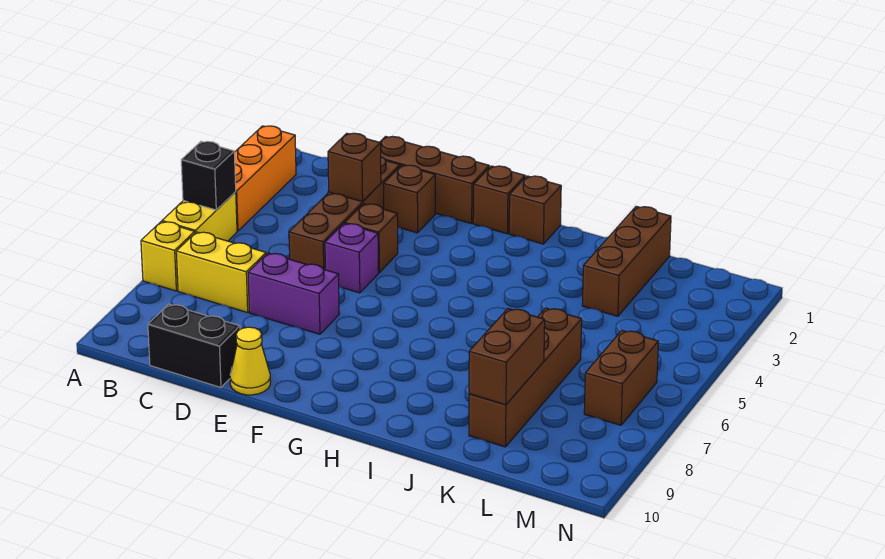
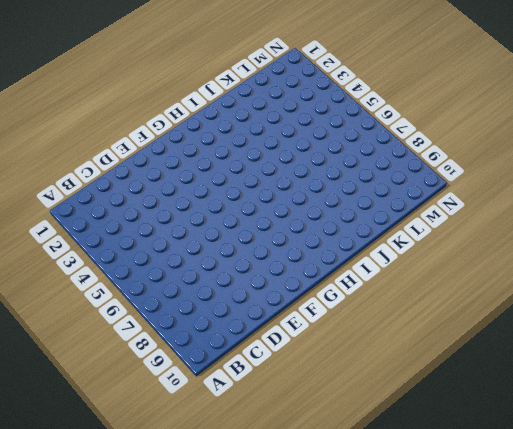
none -> orange brick A2:A4 level 1
none -> yellow brick A5:A6 level 1
none -> yellow brick A7 level 1

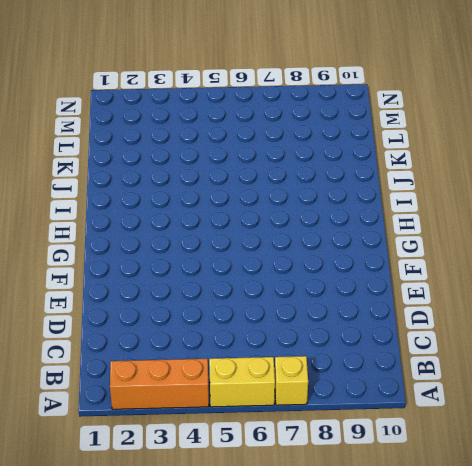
none -> yellow brick B7:C7 level 1
none -> black brick C10:D10 level 1
none -> brown brick D1:F1 level 1

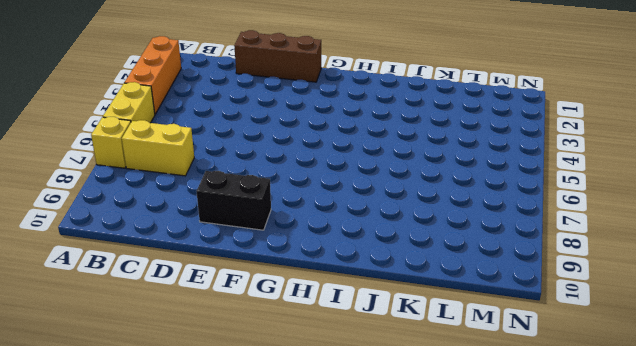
black brick E9:F9 level 1 -> black brick C10:D10 level 1
none -> brown brick D2:D5 level 1
none -> purple brick D7:E7 level 1
none -> brown brick E2 level 1

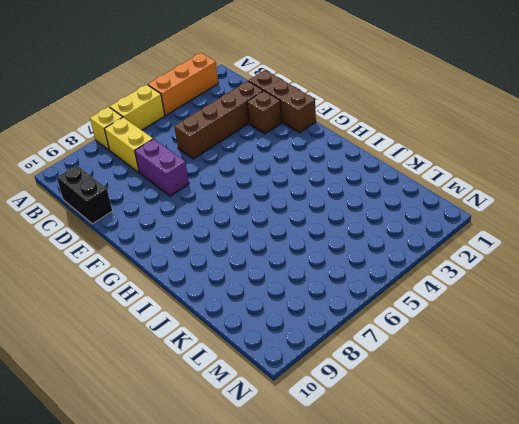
none -> brown brick E4 level 1
none -> purple brick E5 level 1
none -> yellow cone E10 level 1

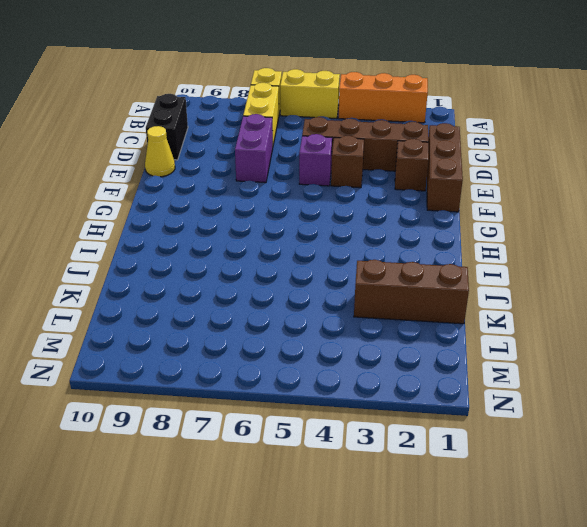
none -> brown brick G1 level 1
none -> brown brick H1 level 1
none -> brown brick K6:K9 level 1

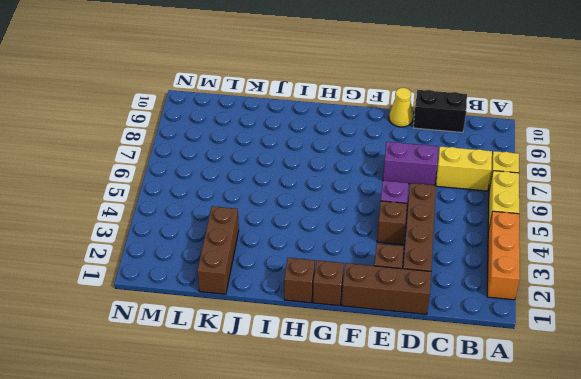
none -> brown brick K6:K9 level 1
none -> brown brick M6:M7 level 1
none -> black brick A5 level 2

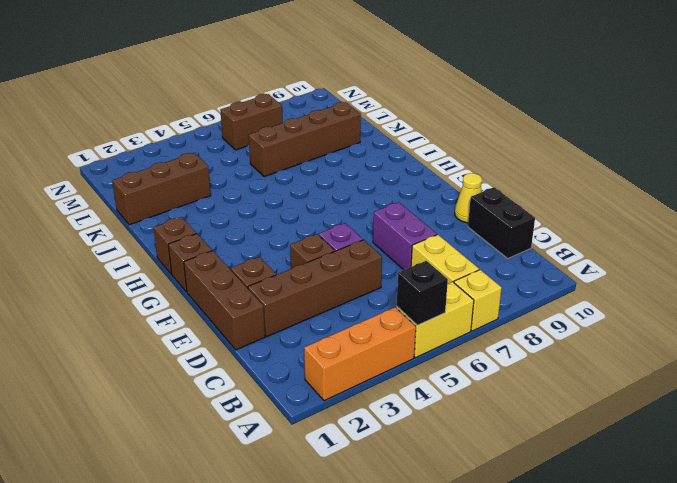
none -> brown brick D3 level 2
none -> brown brick K8:K9 level 2

